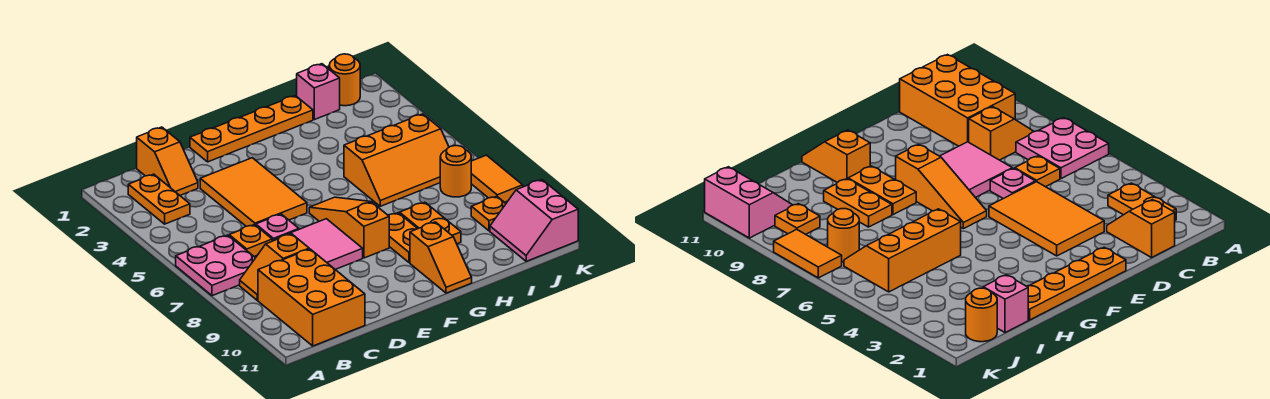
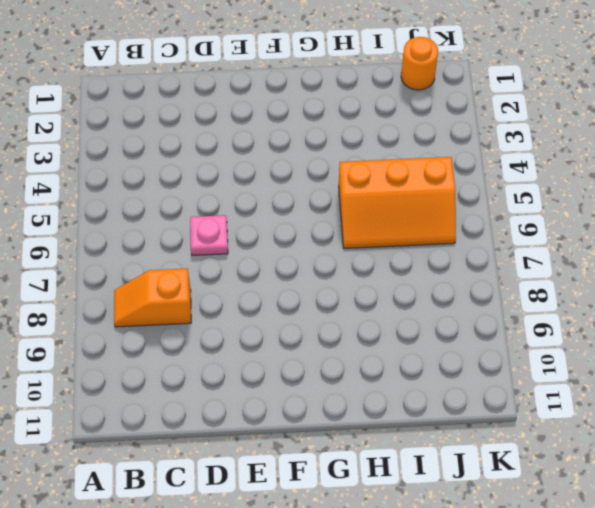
none -> pink plate A6:B7 level 1
none -> orange plate B2:B3 level 1
none -> orange brick B9:C11 level 1

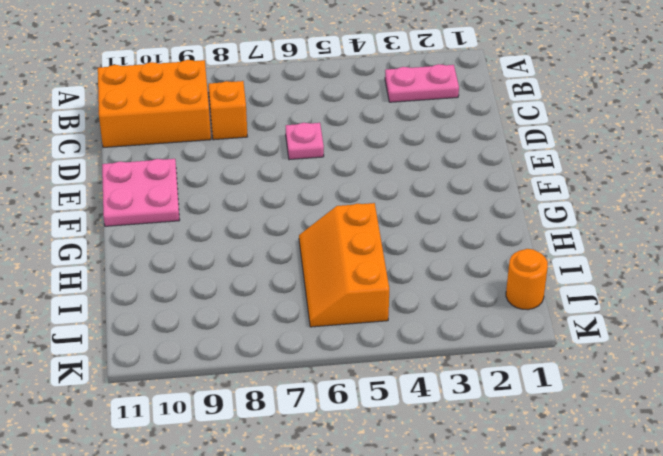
pink plate B2:B3 level 1 -> orange plate B2:B3 level 1
pink plate E10:F11 level 1 -> pink plate A6:B7 level 1
none -> orange slope C1:C2 level 1 top 1
none -> orange plate C6 level 1
none -> orange tile D3:E5 level 1

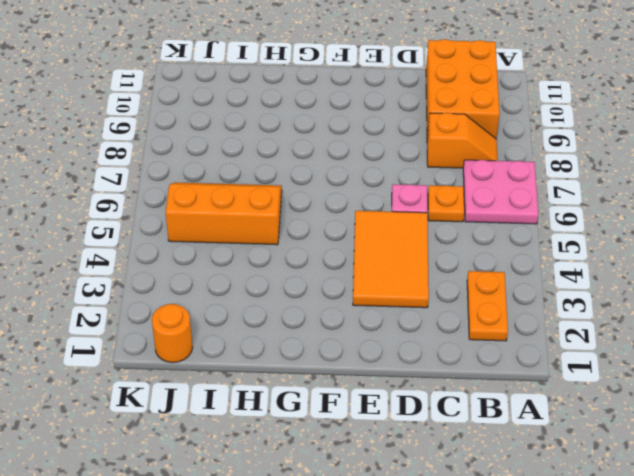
none -> orange slope C1:C2 level 1 top 1
none -> pink tile D7:E8 level 1
none -> orange plate E1:H1 level 1

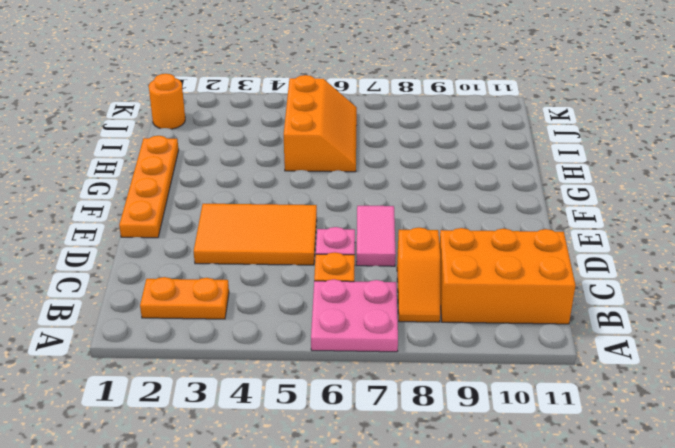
pink tile D7:E7 level 1 -> pink tile D7:E8 level 1
none -> orange slope C1:C2 level 1 top 1
none -> orange slope F6:F8 level 1 top 8
none -> orange plate G8:G9 level 1

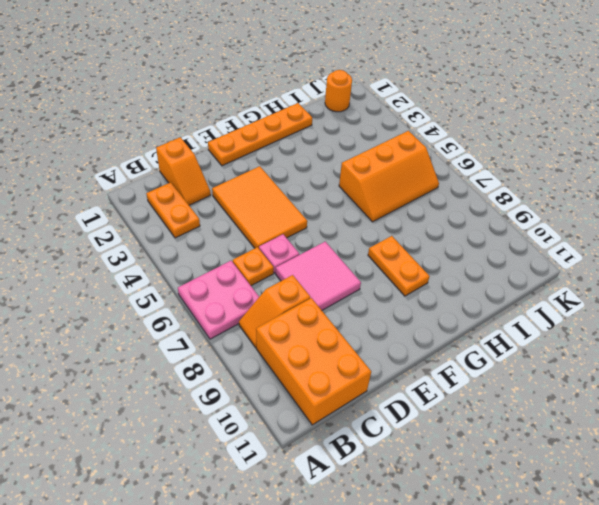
none -> orange slope F6:F8 level 1 top 8
none -> orange slope G10:G11 level 1 top 10
none -> orange plate H8:H9 level 1

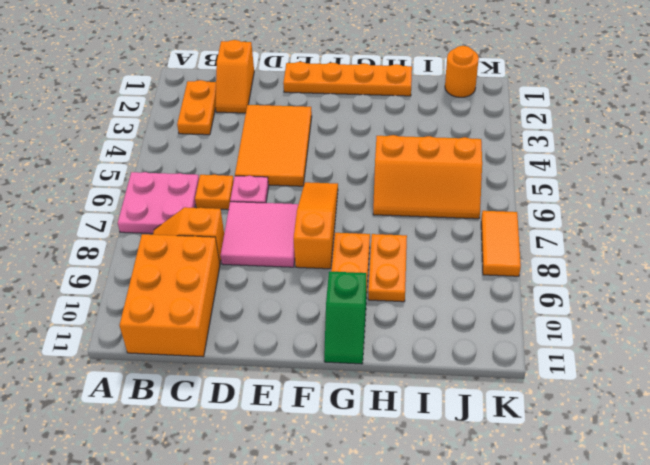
green slope G10:G11 level 1 top 10 -> orange slope G10:G11 level 1 top 10
none -> pink brick I1 level 1
none -> orange round brick J7 level 1
none -> orange plate J9 level 1

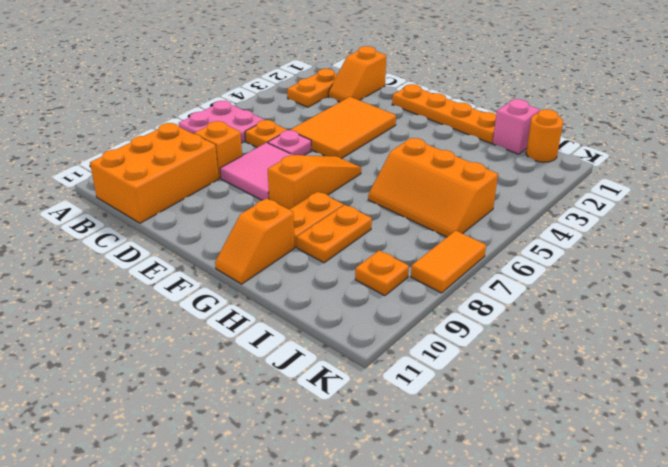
none -> orange round brick J7 level 1
none -> pink slope J10:K11 level 1 top K

